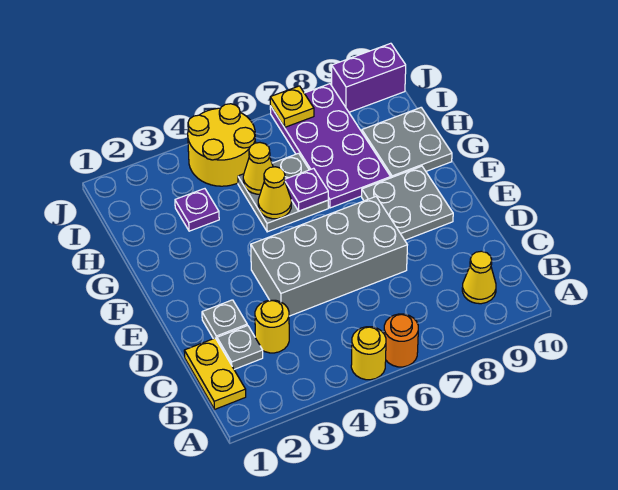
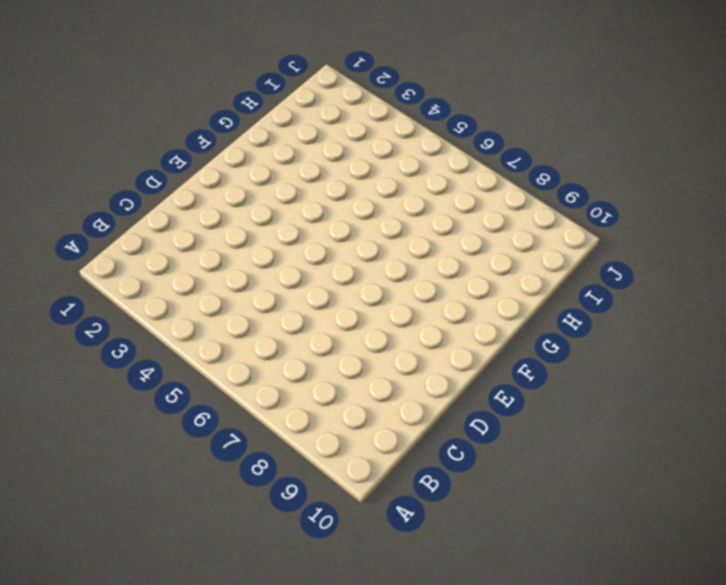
none -> yellow round brick A5 level 1
none -> orange round brick A6 level 1
none -> yellow plate B1:C1 level 1

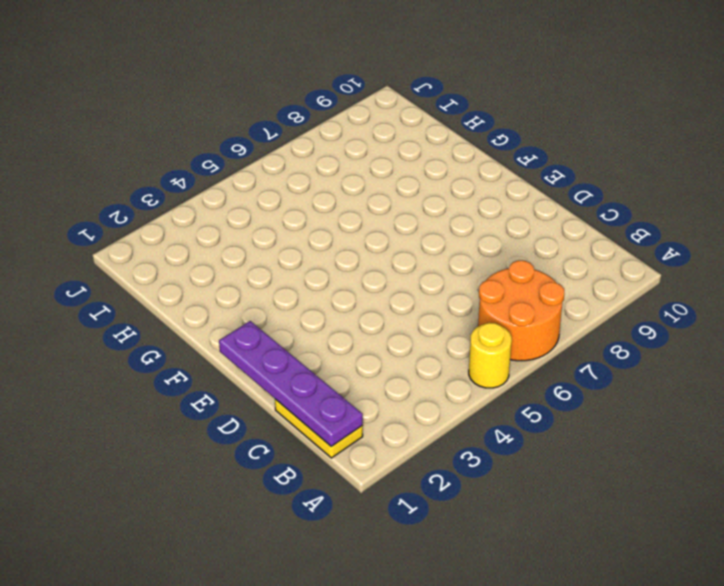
orange round brick A6:B7 level 1 -> orange round brick A6 level 1
purple plate B1:E1 level 2 -> none
none -> yellow cone B9 level 1
none -> grey plate C2 level 1
none -> yellow round brick C3 level 1

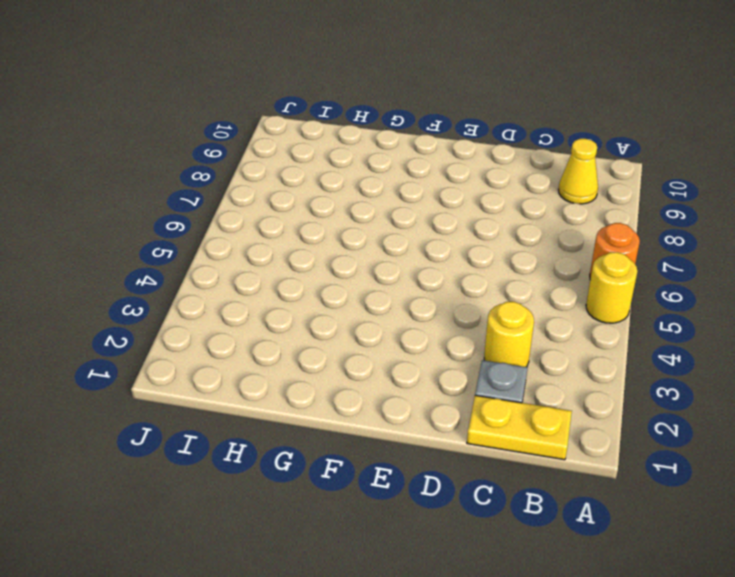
none -> grey plate D2 level 1
none -> grey brick D4:E7 level 1
none -> grey plate E8:F9 level 1

